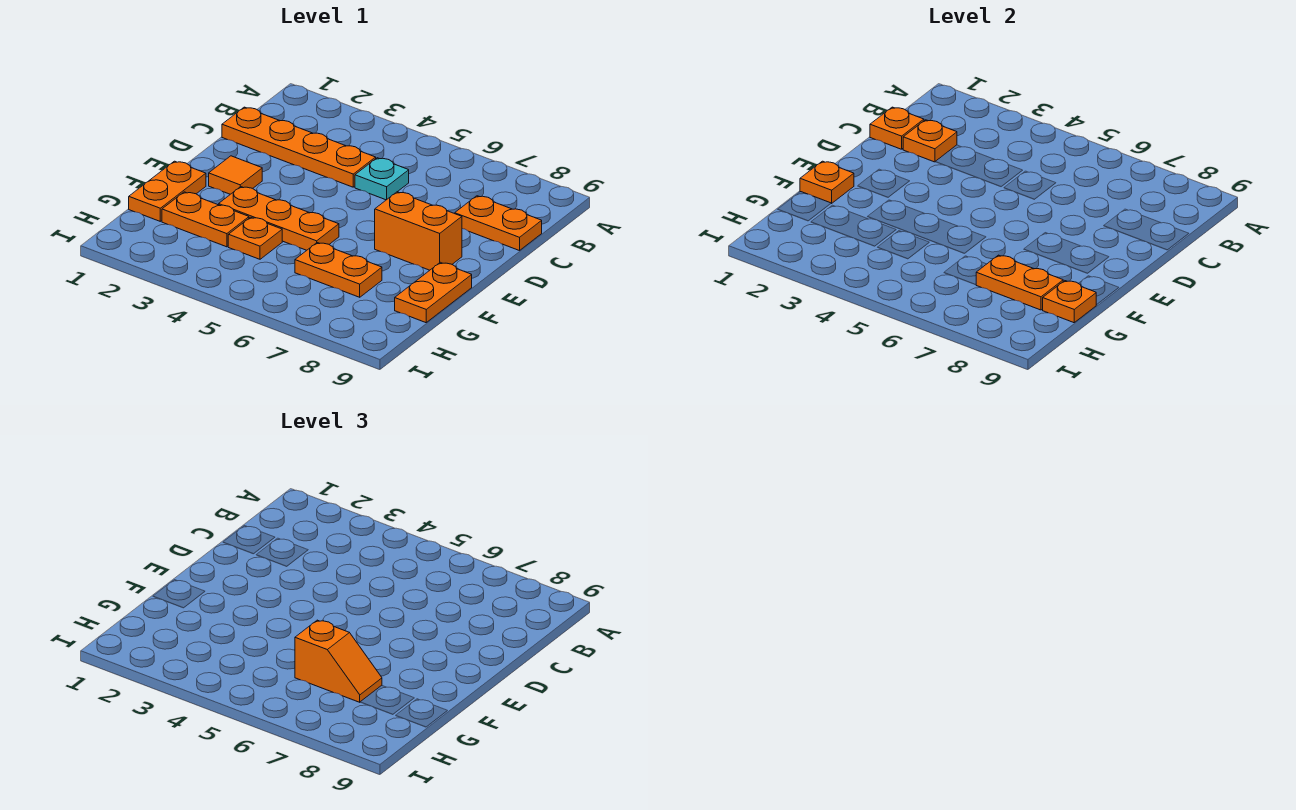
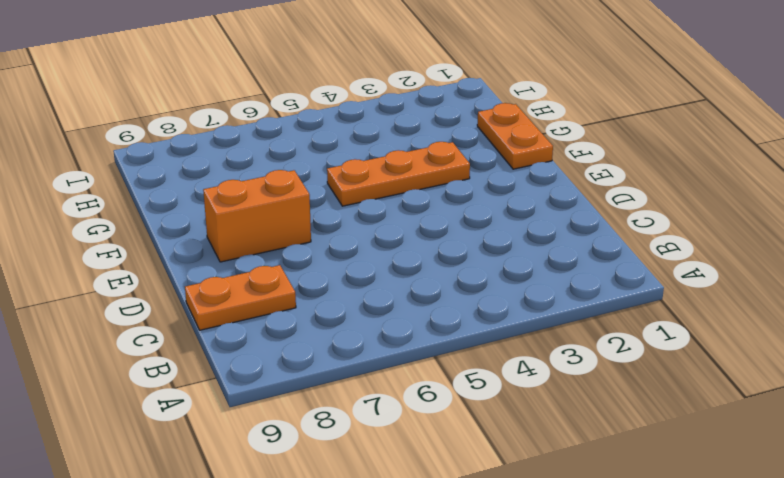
none -> orange plate C1:C4 level 1
none -> cyan plate C5 level 1
none -> orange tile E2 level 1

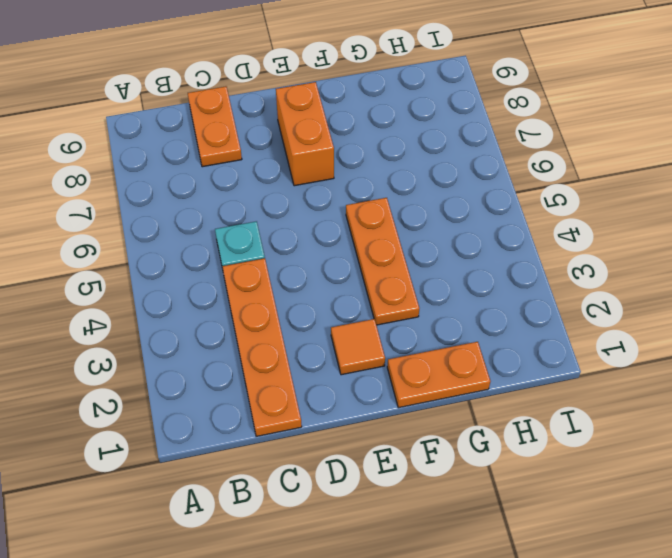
none -> orange plate F9:G9 level 1
none -> orange plate G2:G3 level 1
none -> orange plate G4 level 1

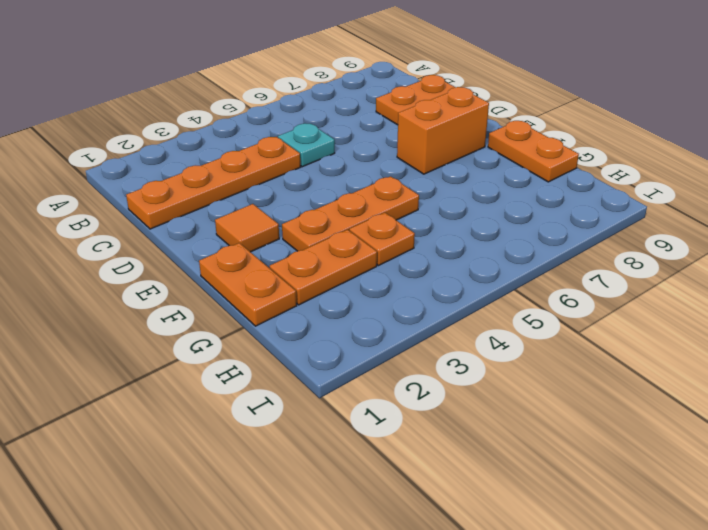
none -> orange plate G6:G7 level 1
none -> orange plate C1 level 2
none -> orange plate C2 level 2

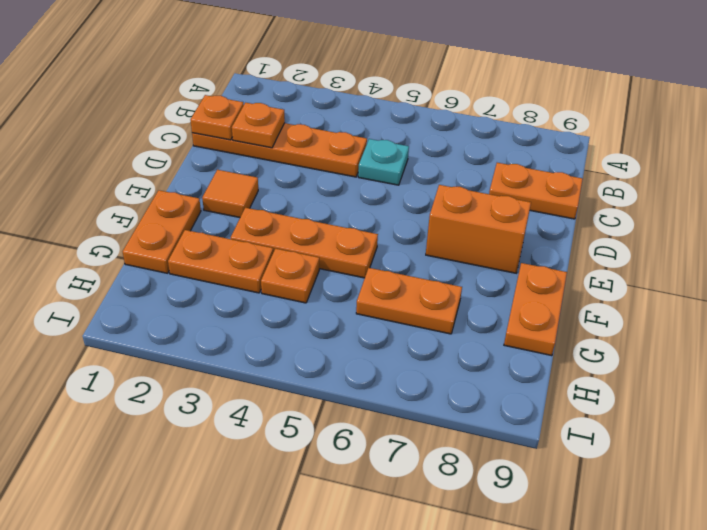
none -> orange plate F1 level 2
none -> orange plate G7:G8 level 2
none -> orange plate G9 level 2

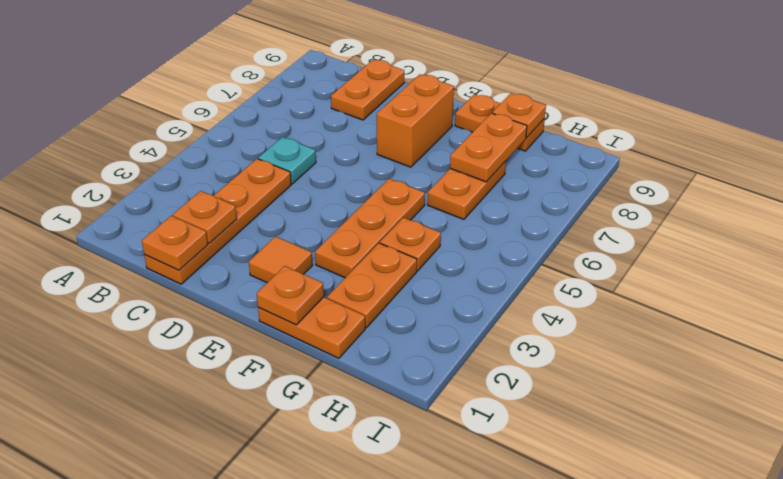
none -> orange slope G6:G7 level 3 top 6

